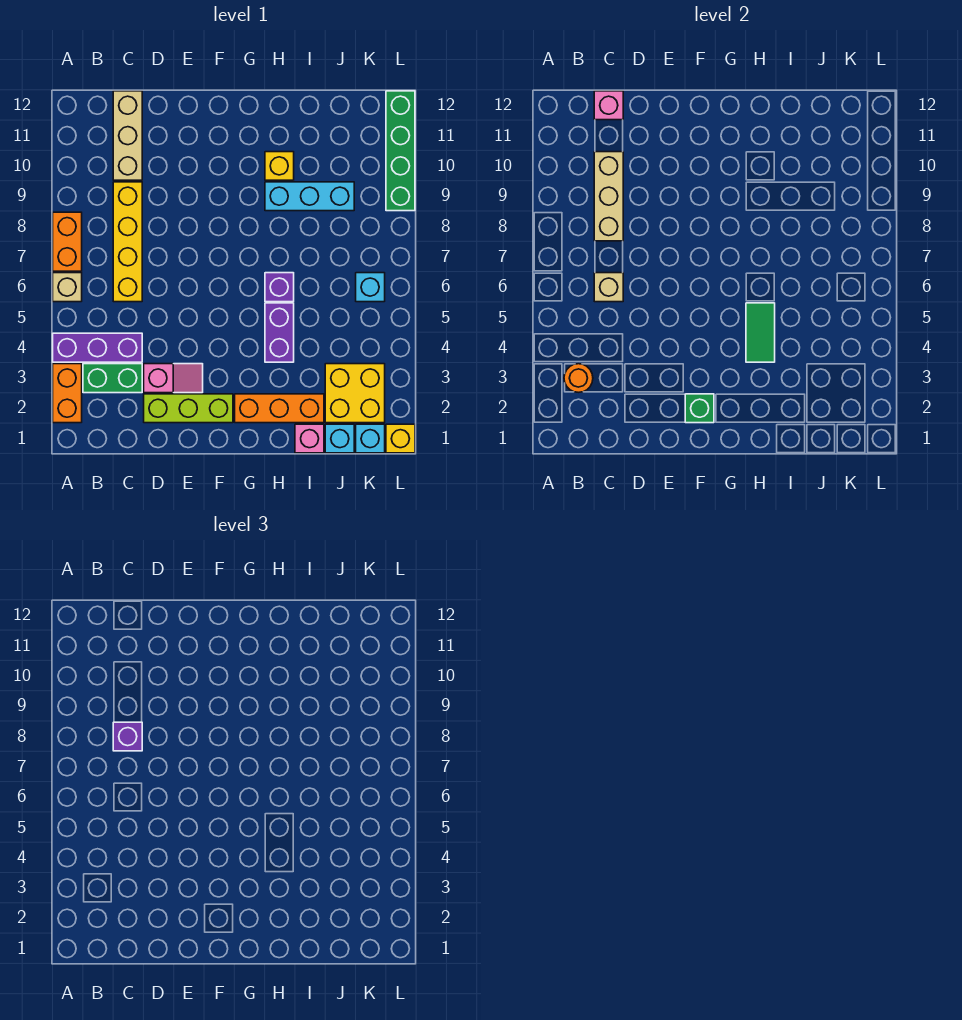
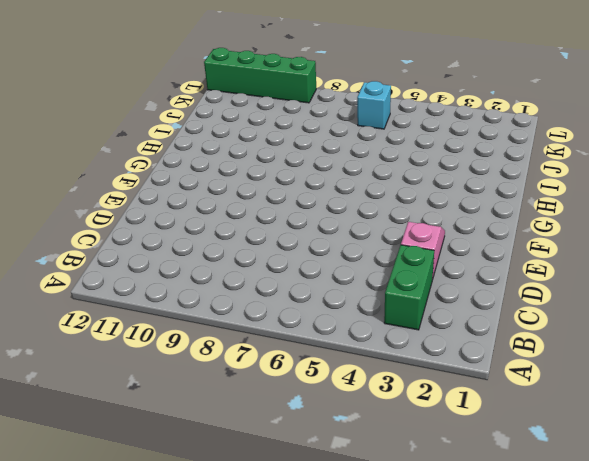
none -> orange brick A2:A3 level 1
none -> purple brick A4:C4 level 1
none -> tan brick A6 level 1

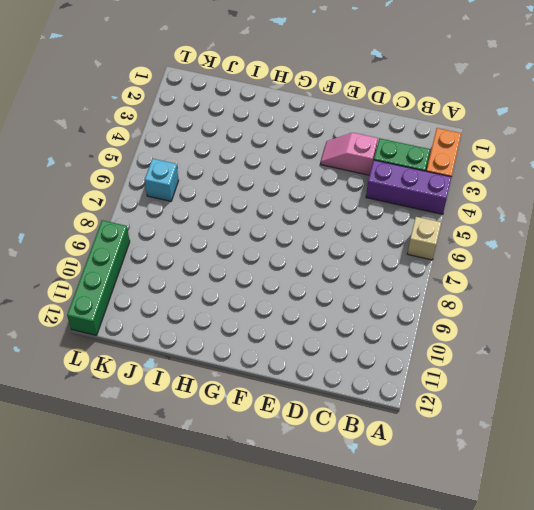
none -> orange brick A7:A8 level 1
none -> yellow brick C6:C9 level 1
none -> tan brick C10:C12 level 1

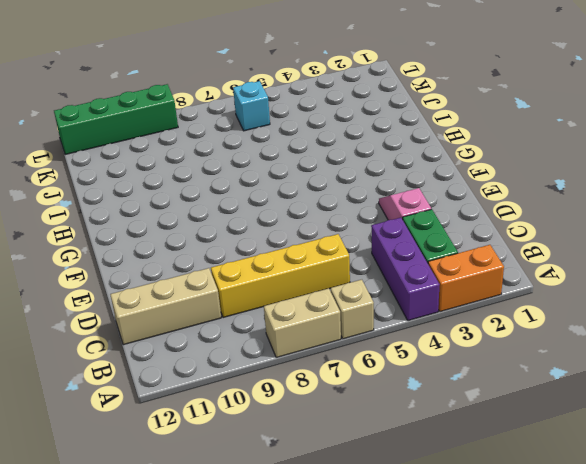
tan brick A7:A8 level 1 -> orange brick A7:A8 level 1
none -> lime brick D2:F2 level 1
none -> orange brick G2:I2 level 1
none -> purple brick H4:H5 level 1

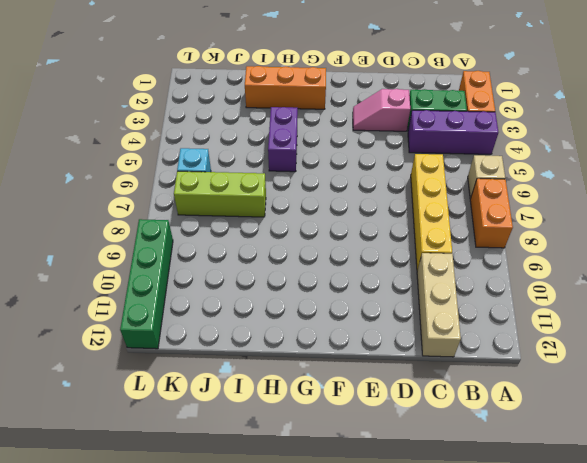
lime brick I7:K7 level 1 -> lime brick D2:F2 level 1
none -> purple brick H6 level 1
none -> cyan brick H9:J9 level 1
none -> yellow brick H10 level 1

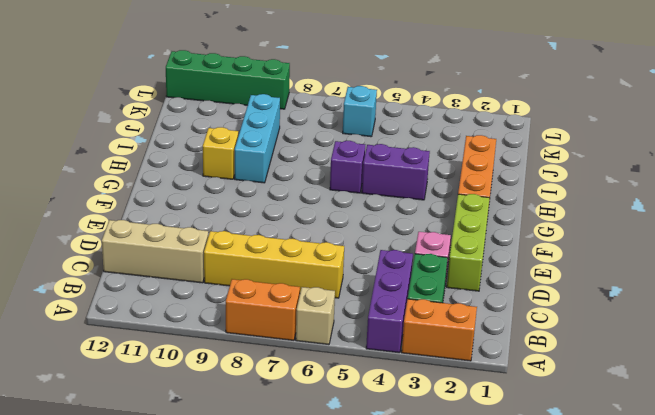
none -> pink brick I1 level 1
none -> cyan brick J1 level 1
none -> yellow brick J2:K3 level 1

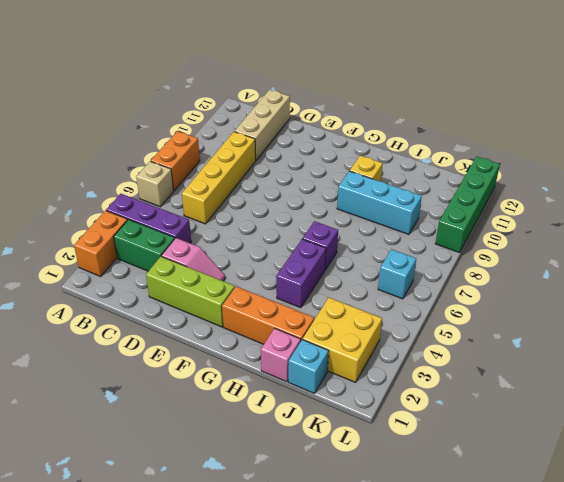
none -> cyan brick K1 level 1
none -> yellow brick L1 level 1
none -> orange round brick B3 level 2

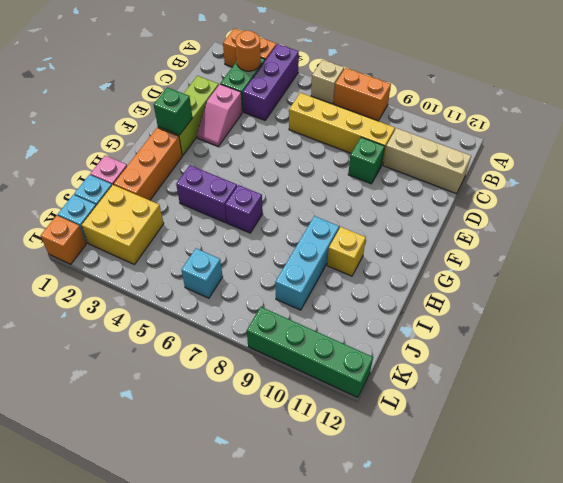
green brick D9 level 1 -> none
orange brick L1 level 1 -> yellow brick L1 level 1
none -> tan brick C6 level 2
none -> tan brick C8:C10 level 2
none -> pink brick C12 level 2

